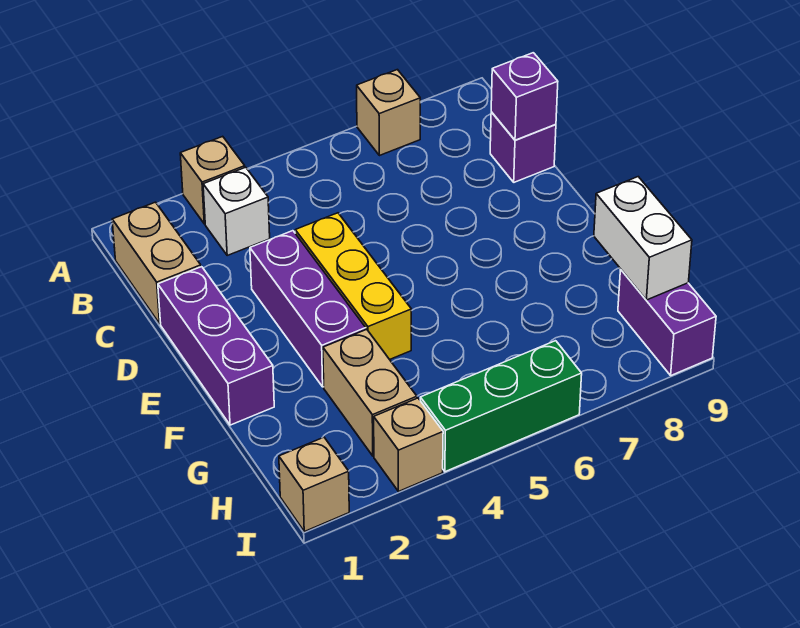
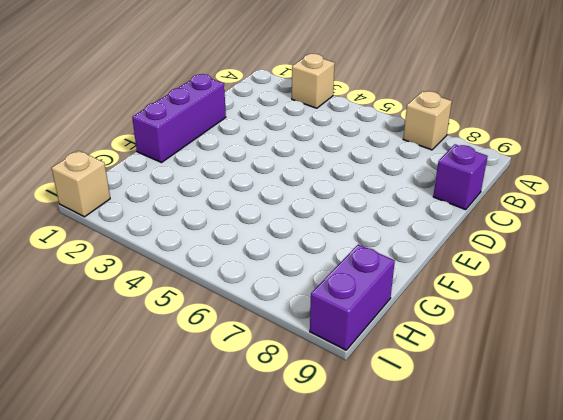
none -> tan brick B1:C1 level 1
none -> white brick B3 level 1
none -> purple brick D3:F3 level 1

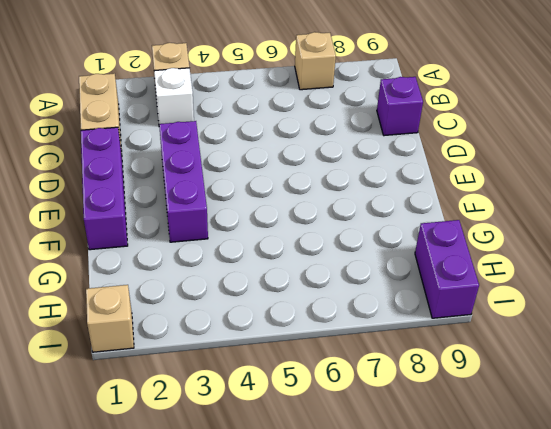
none -> yellow brick D4:F4 level 1
none -> tan brick G3:H3 level 1
none -> tan brick I3 level 1

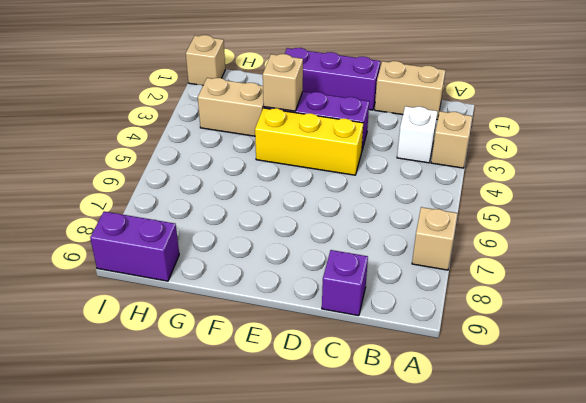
tan brick F3 level 2 -> tan brick I3 level 1
none -> green brick I4:I6 level 1
none -> purple brick C9 level 2
none -> white brick G9:H9 level 2

